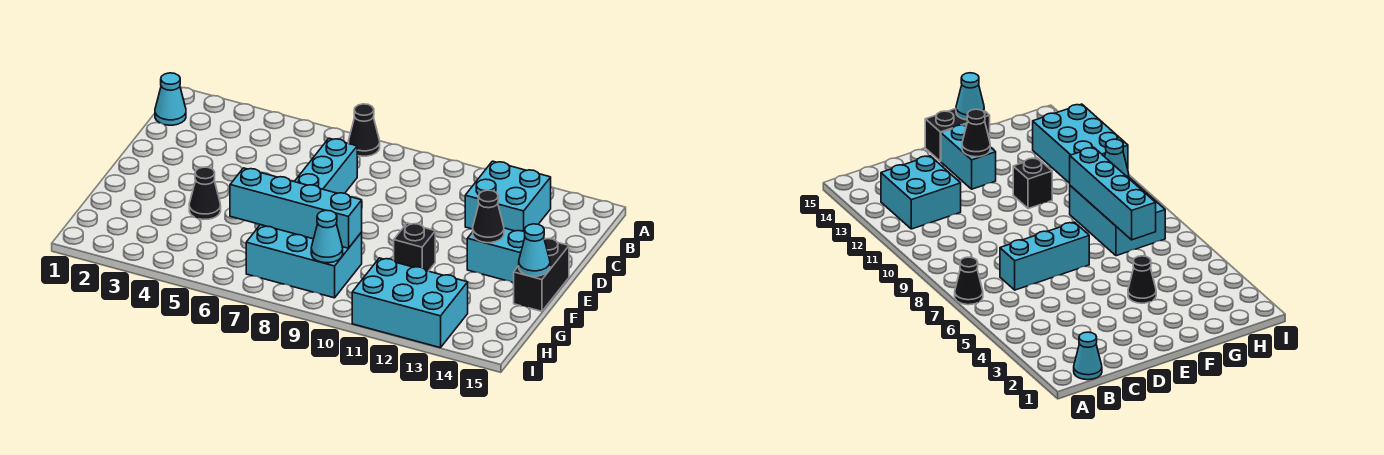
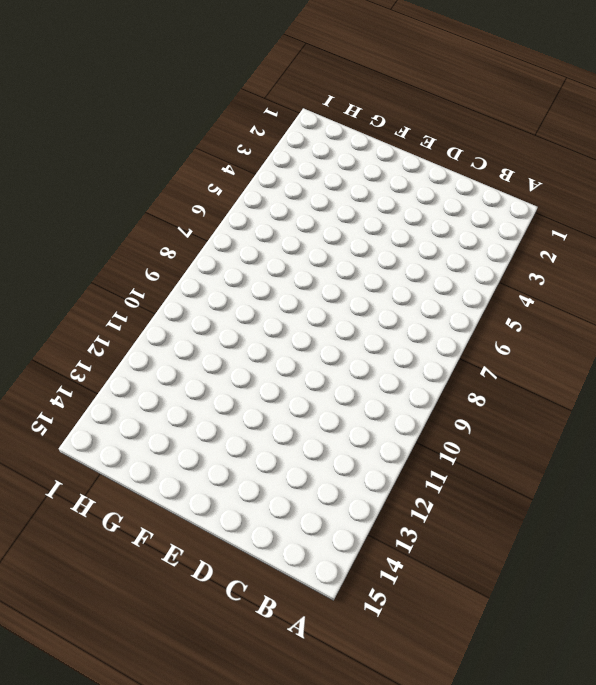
none -> black cone A7 level 1
none -> cyan cone B1 level 1
none -> cyan brick B12:C13 level 1

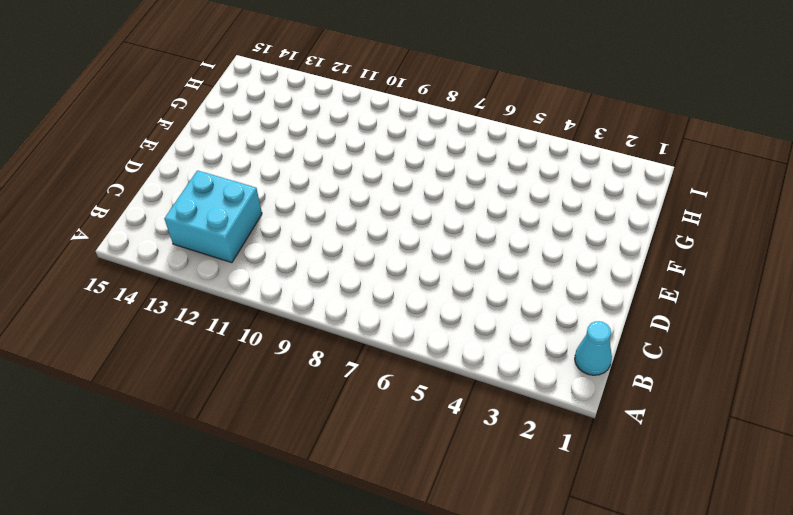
none -> black cone A7 level 1
none -> cyan brick C7:E7 level 1
none -> cyan brick E13:E14 level 1

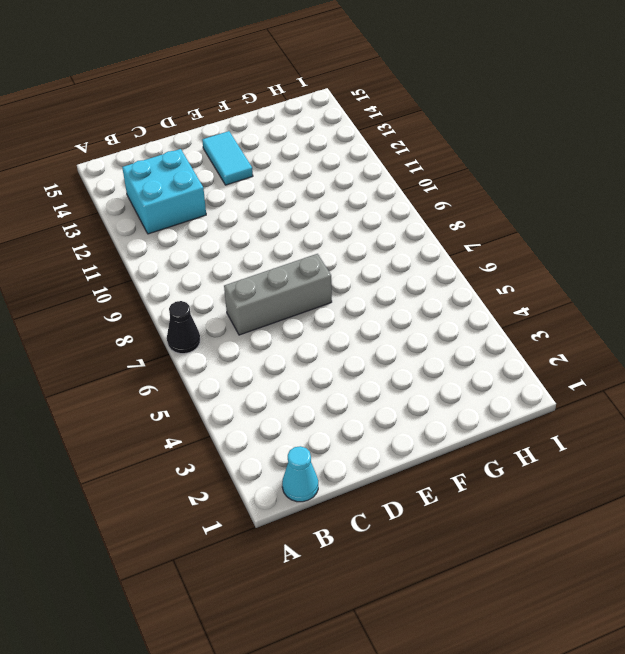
grey brick C7:E7 level 1 -> cyan brick C7:E7 level 1
cyan tile E13:E14 level 1 -> cyan brick E13:E14 level 1
none -> black brick E15:F15 level 1
none -> black cone F4 level 1
none -> black brick F11 level 1

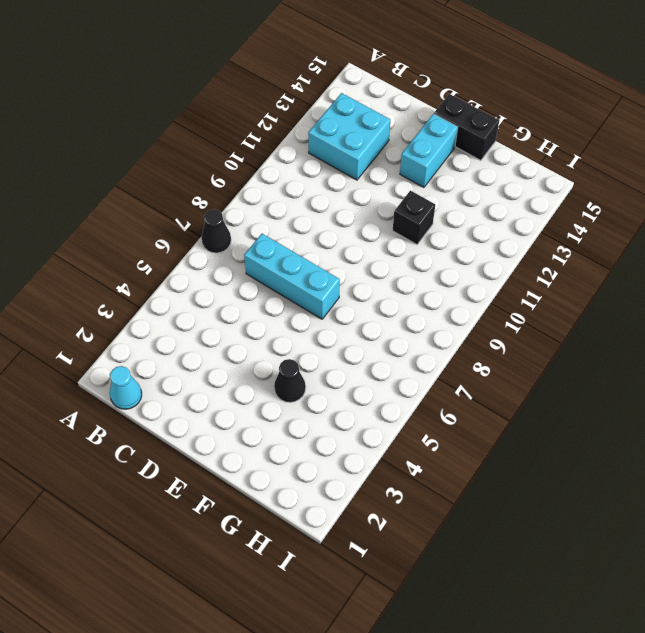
none -> cyan brick G7:H9 level 1
none -> cyan brick H11:I13 level 1
none -> black cone E13 level 2

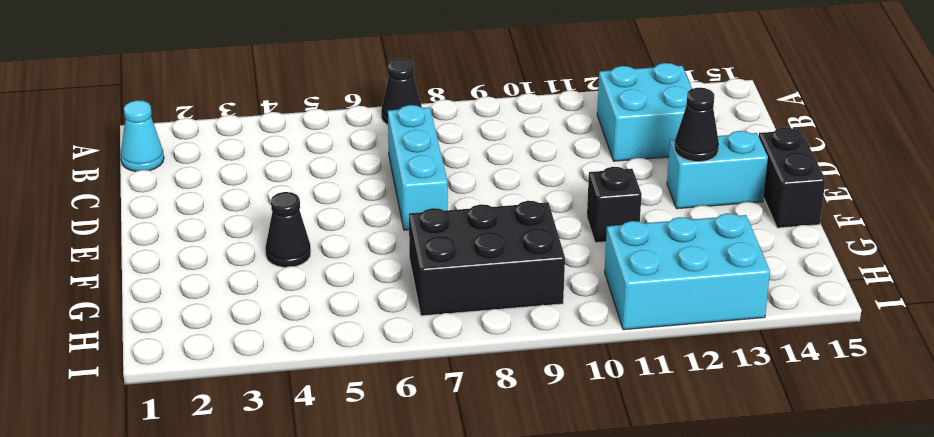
black brick G7:H9 level 1 -> cyan brick G7:H9 level 1
none -> cyan cone F15 level 2
none -> cyan brick G6:G9 level 2
none -> cyan cone H9 level 2

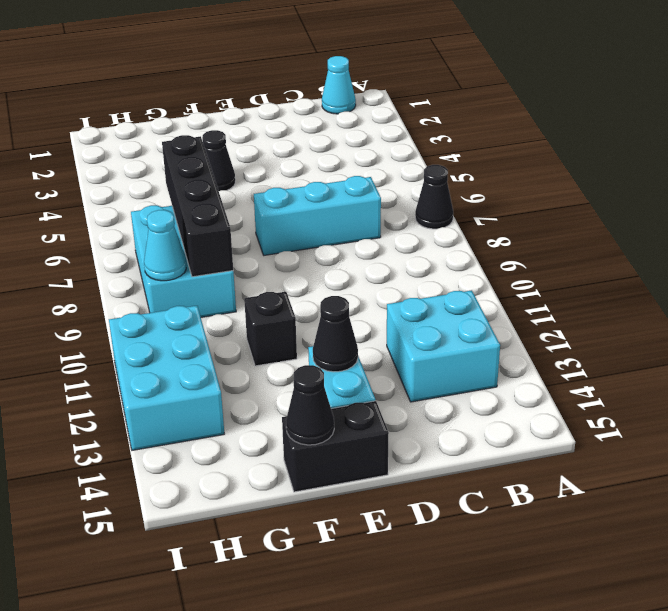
black cone F15 level 2 -> cyan cone F15 level 2
black brick G6:G9 level 2 -> cyan brick G6:G9 level 2

